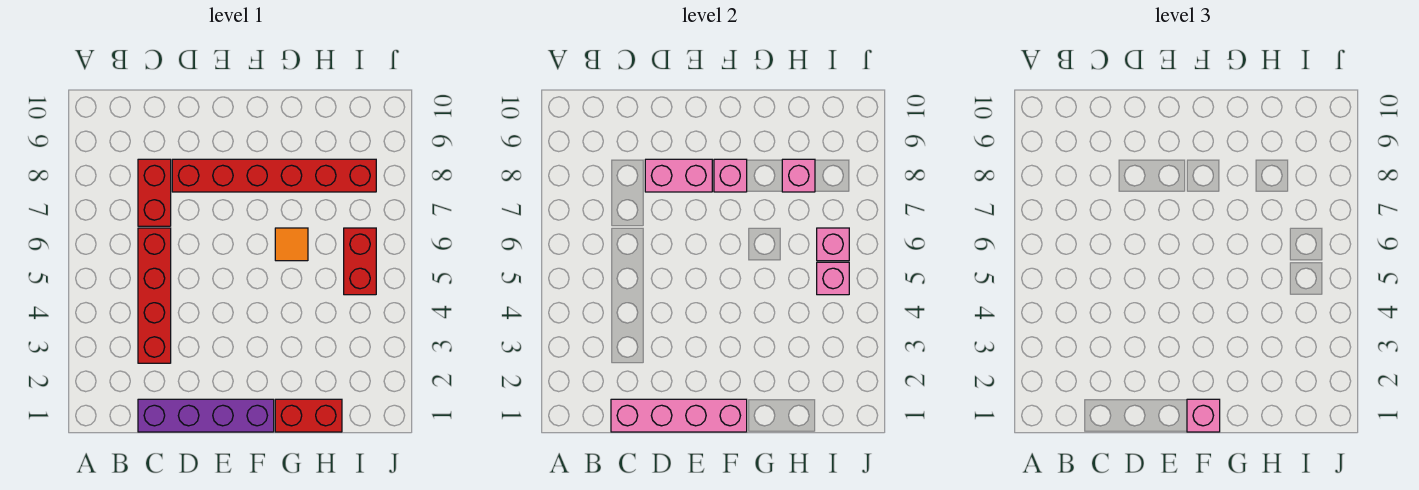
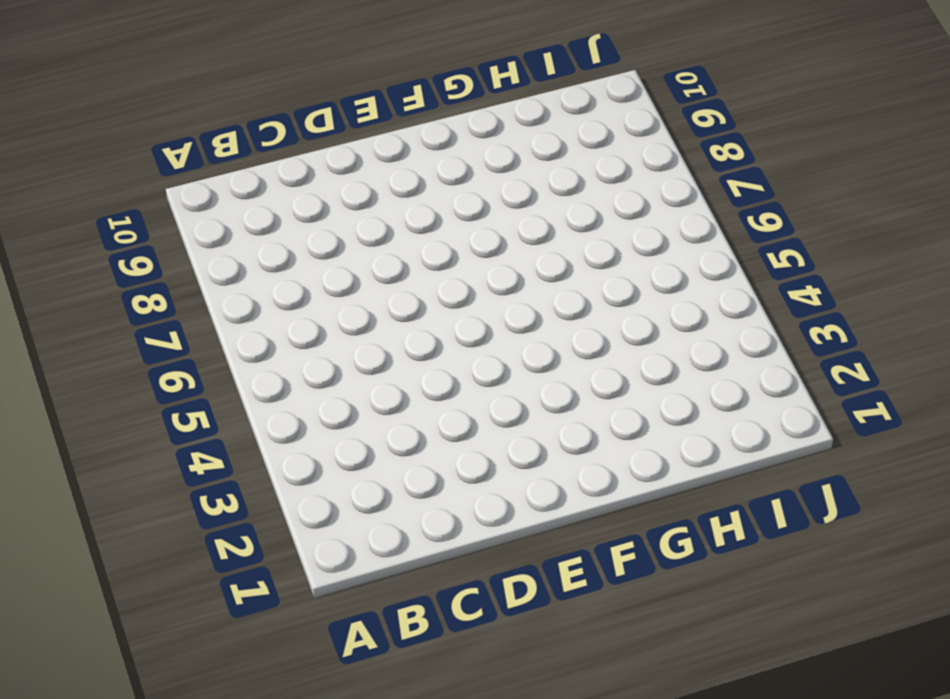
none -> purple brick C1:F1 level 1
none -> red brick C3:C6 level 1
none -> red brick C7:C8 level 1

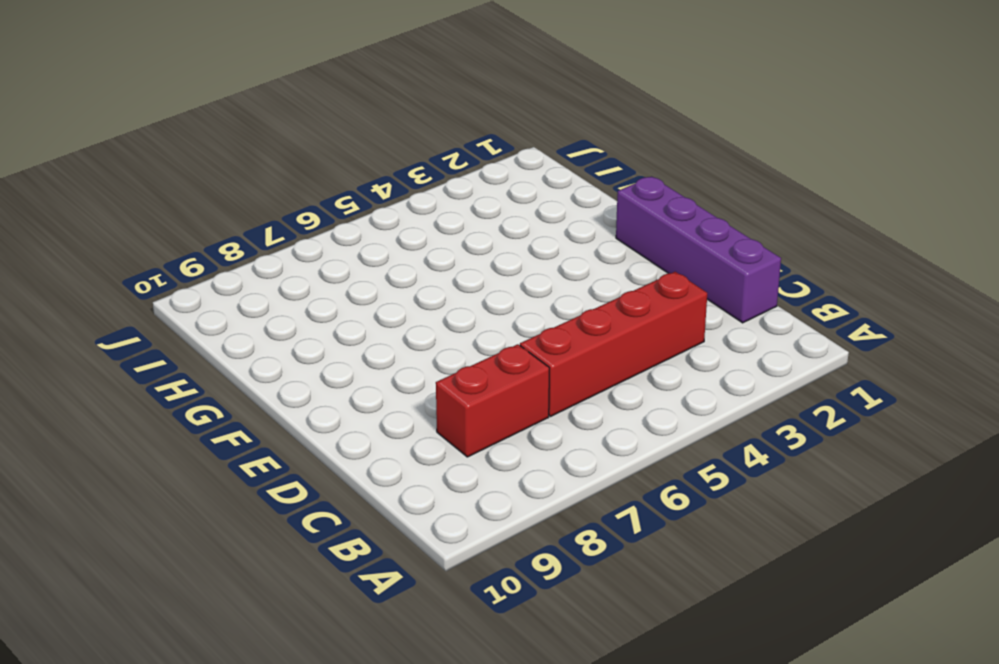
none -> red brick D8:I8 level 1
none -> red brick G1:H1 level 1
none -> orange tile G6 level 1

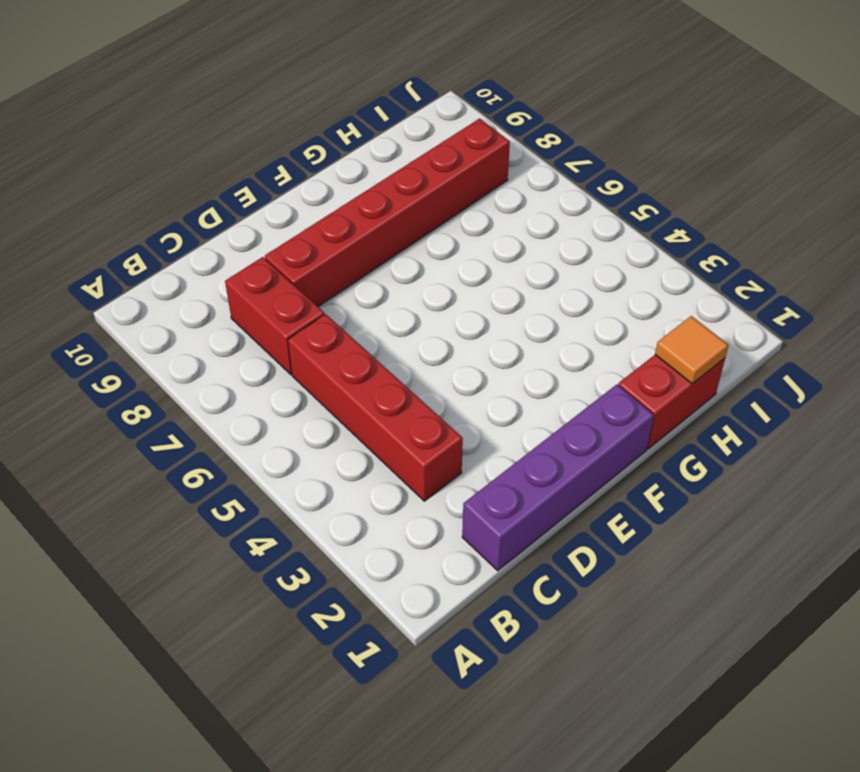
orange tile H1 level 2 -> orange tile G6 level 1
none -> red brick I5:I6 level 1
none -> pink brick C1:F1 level 2
none -> pink brick D8:E8 level 2

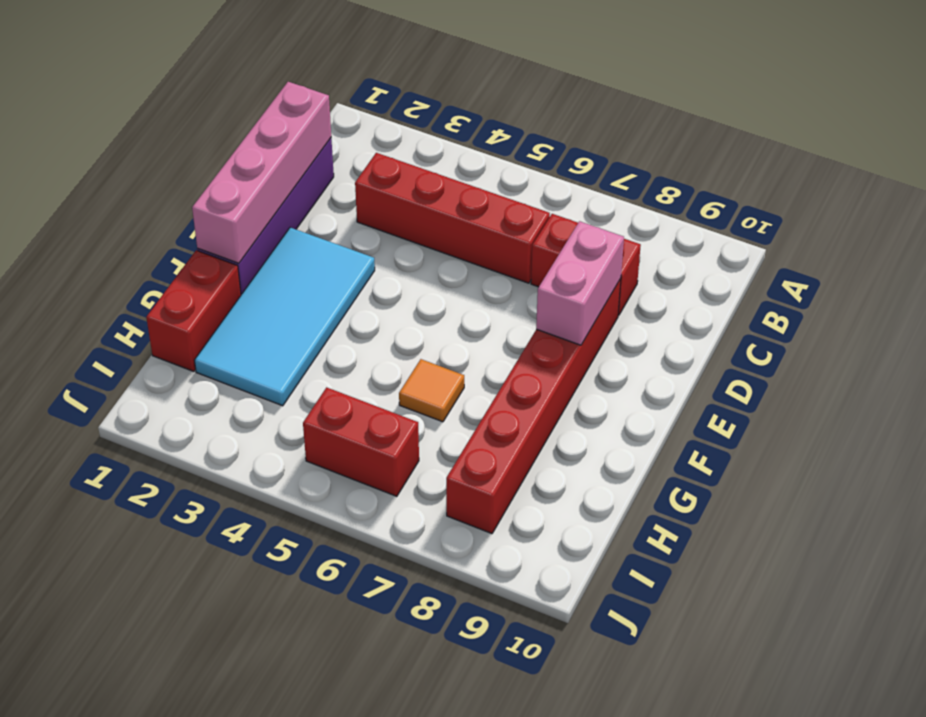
cyan tile E2:H3 level 1 -> none
none -> pink brick F8 level 2
none -> pink brick H8 level 2
none -> pink brick I5 level 2

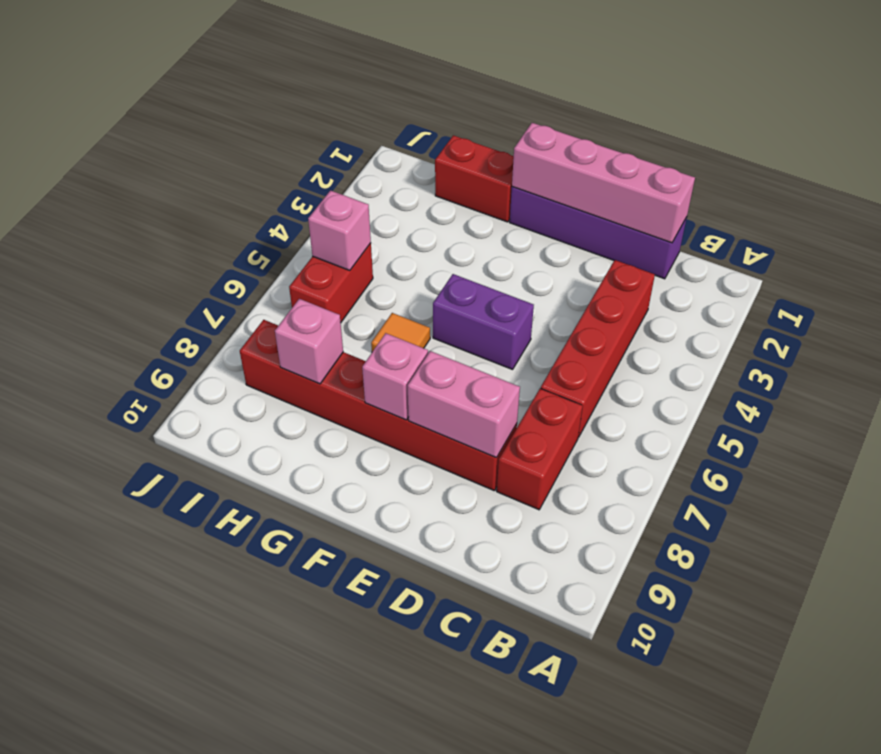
purple brick E5:F5 level 1 -> none
none -> pink brick I6 level 2
none -> pink brick F1 level 3

